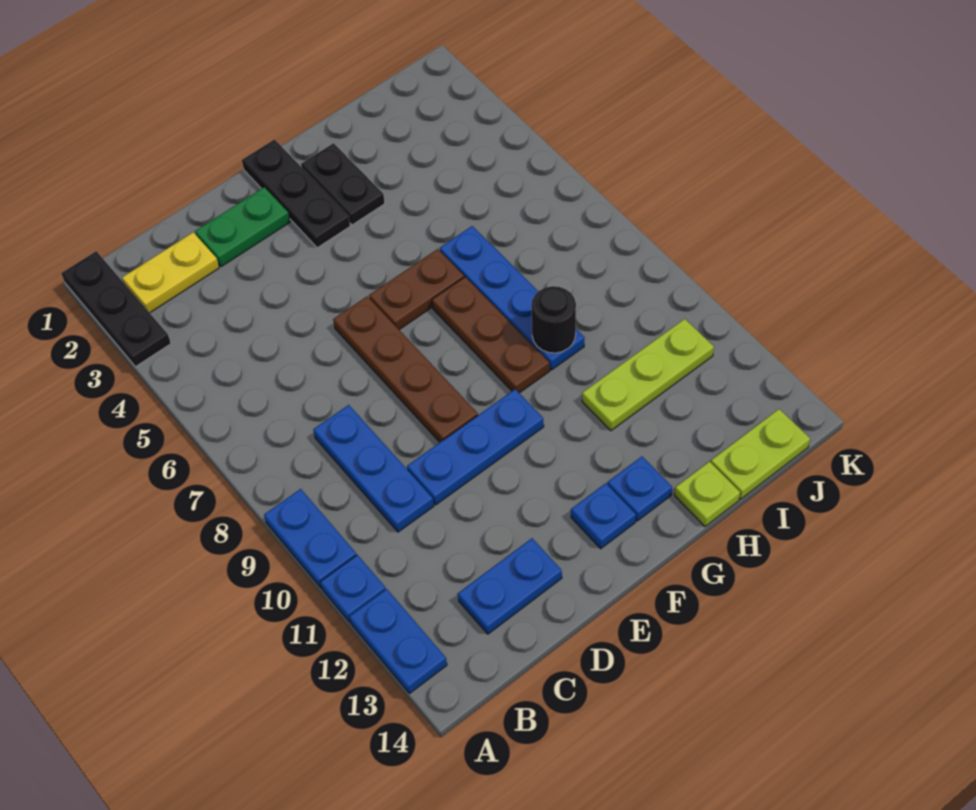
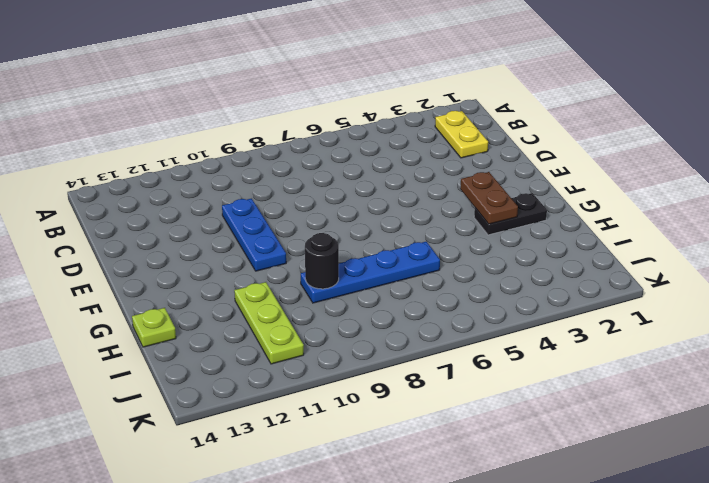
brown plate F3:G3 level 2 -> brown plate F6:G6 level 1
none -> black plate A1:A3 level 1
none -> blue plate A9:A10 level 1
none -> blue plate A11 level 1

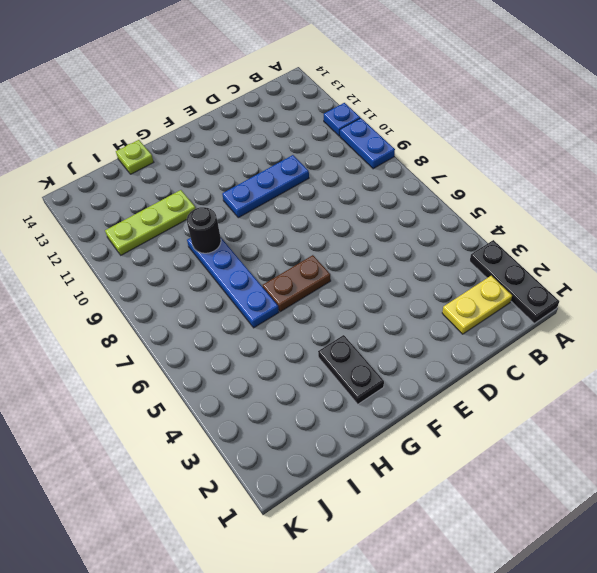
none -> blue plate A12:A13 level 1
none -> blue plate C8:C10 level 1
none -> blue plate C13:D13 level 1

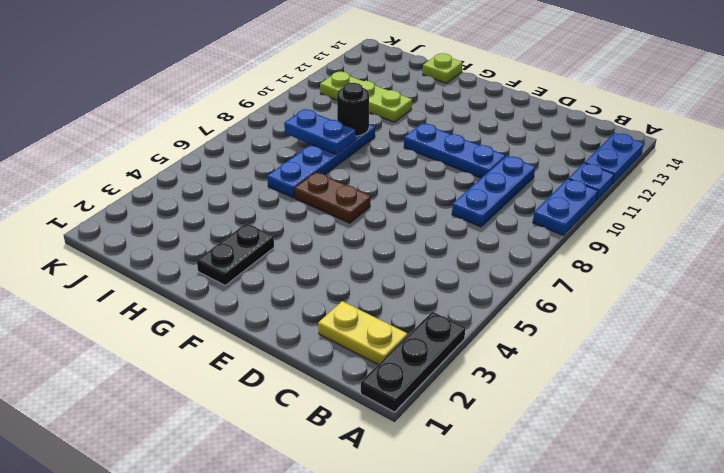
blue plate H8:I8 level 2 -> blue plate C13:D13 level 1
none -> green plate D2:E2 level 1
none -> brown plate E6:E9 level 1
none -> black plate F1:F3 level 1

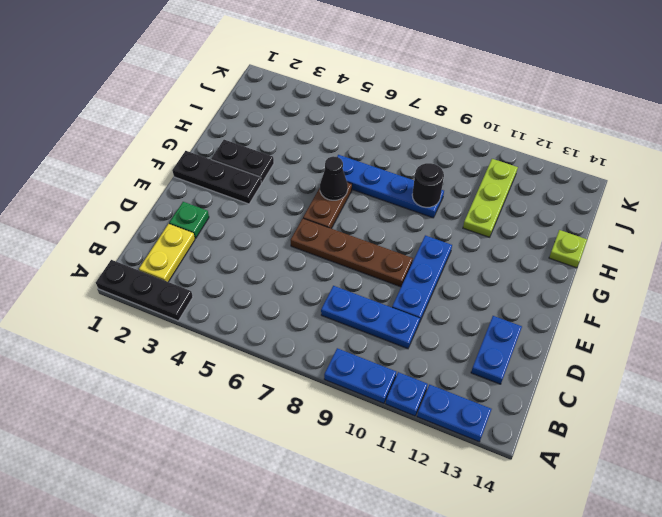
green plate D2 level 1 -> green plate D2:E2 level 1
black cone G6 level 2 -> none
none -> blue plate F13 level 1
none -> brown plate G7:G9 level 1
none -> blue plate G13 level 1

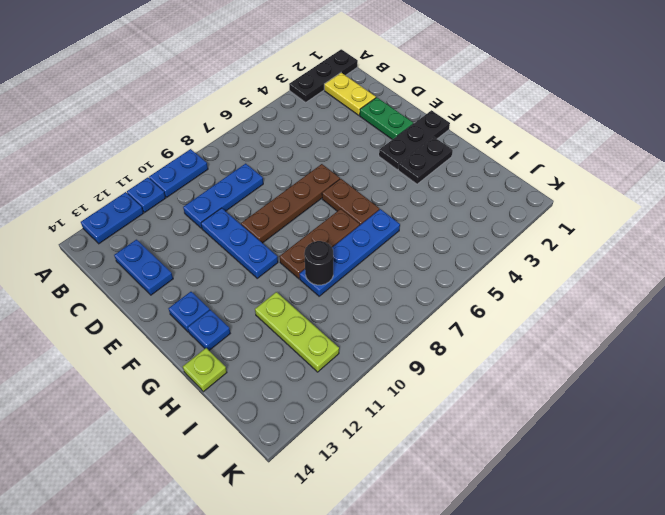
none -> lime plate I14:J14 level 1

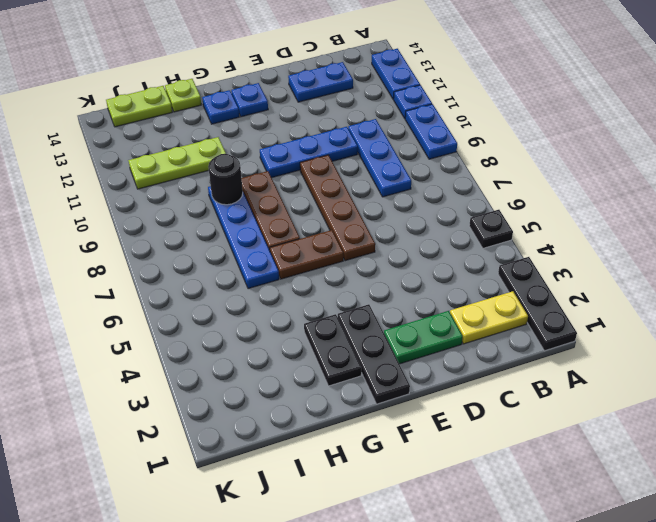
black plate A5 level 1 -> none

